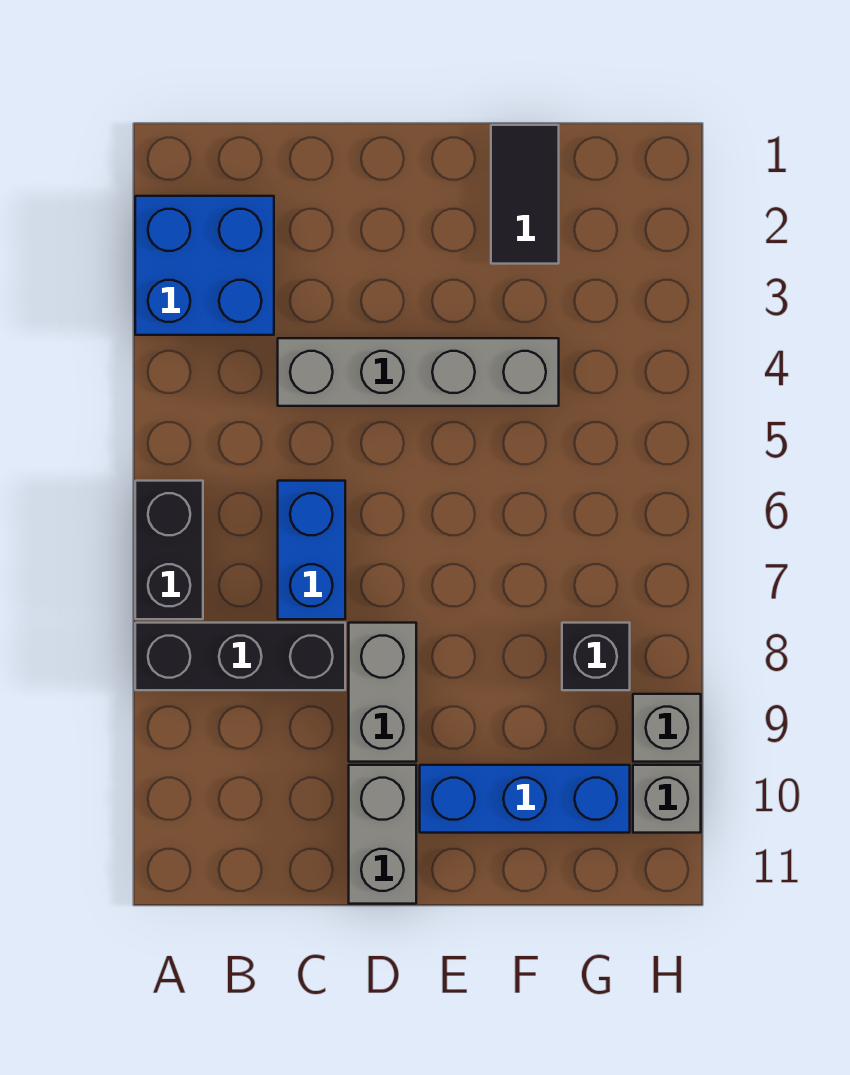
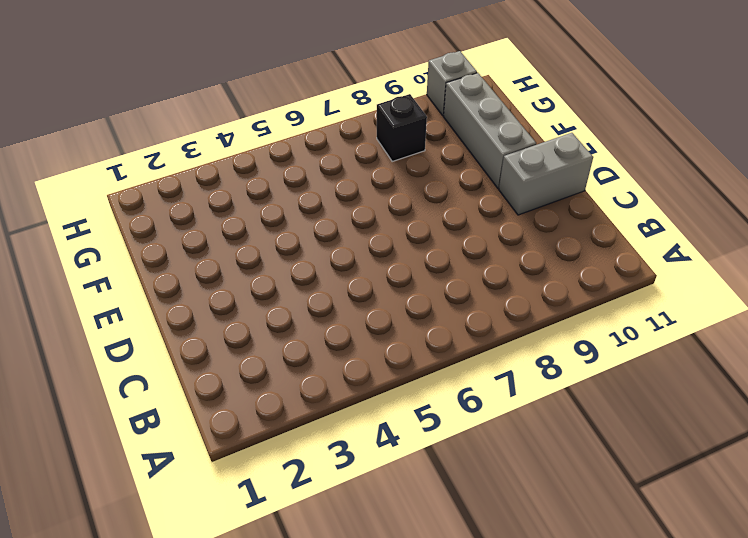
grey brick E10:G10 level 1 -> blue brick E10:G10 level 1
none -> blue brick A2:B3 level 1
none -> black brick A6:A7 level 1
none -> black brick A8:C8 level 1

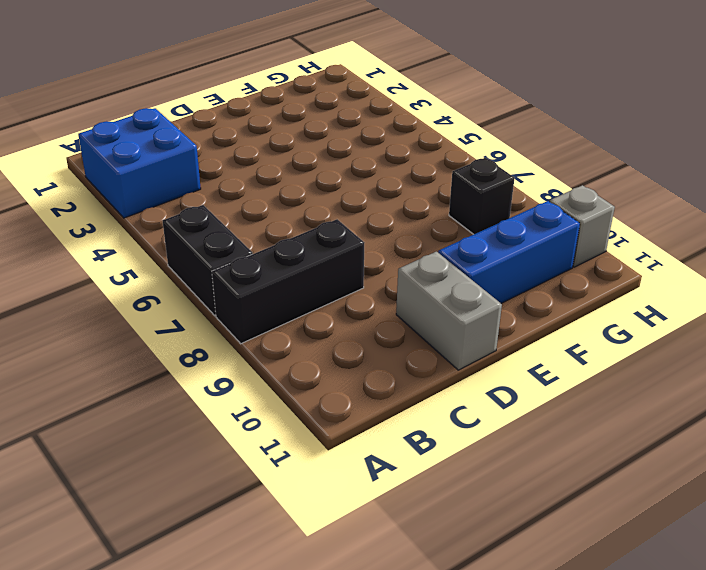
none -> grey brick C4:F4 level 1
none -> blue brick C6:C7 level 1
none -> grey brick D8:D9 level 1

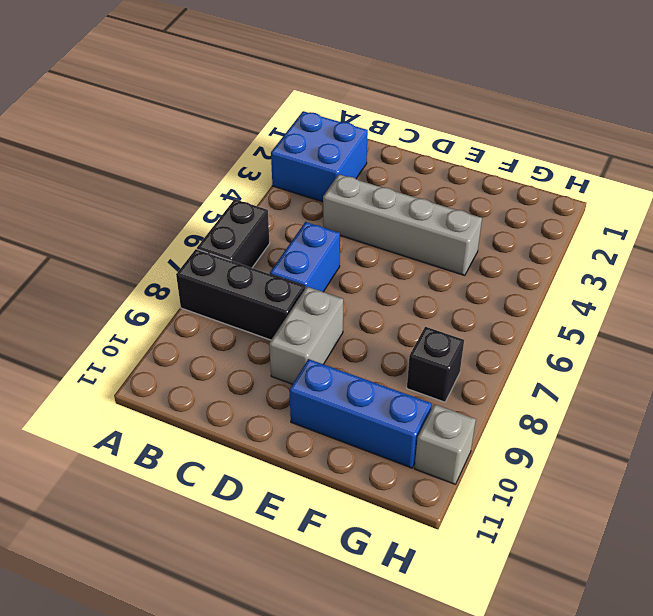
none -> grey brick D10:D11 level 1
none -> black tile F1:F2 level 1
none -> grey brick H9 level 1

